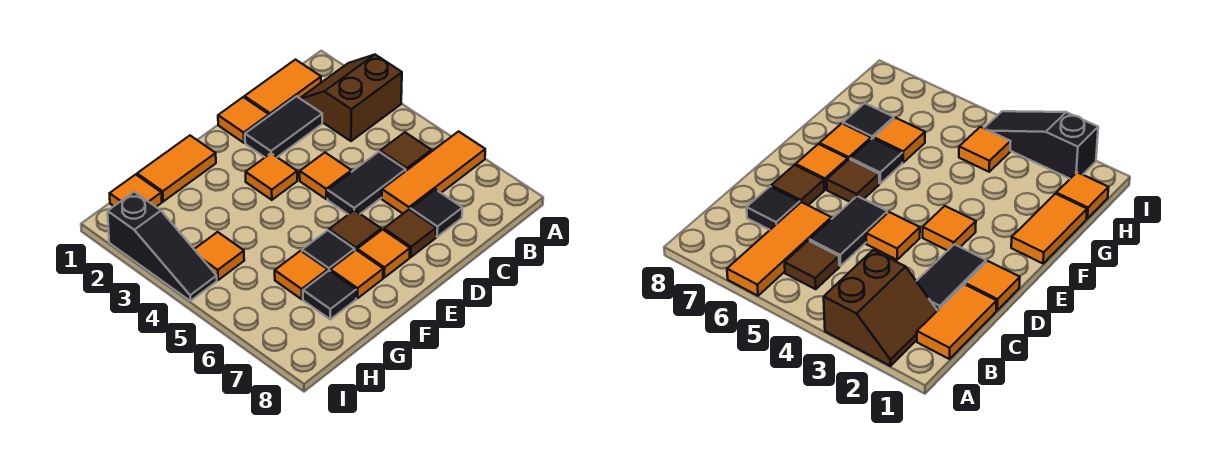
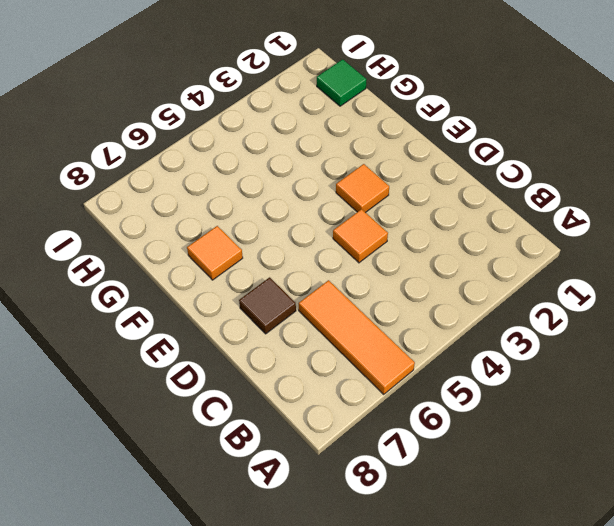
green tile H1 level 1 -> orange tile H1 level 1
none -> brown slope A2:B3 level 1 top 3
none -> orange tile B1:C1 level 1
none -> brown tile B5 level 1

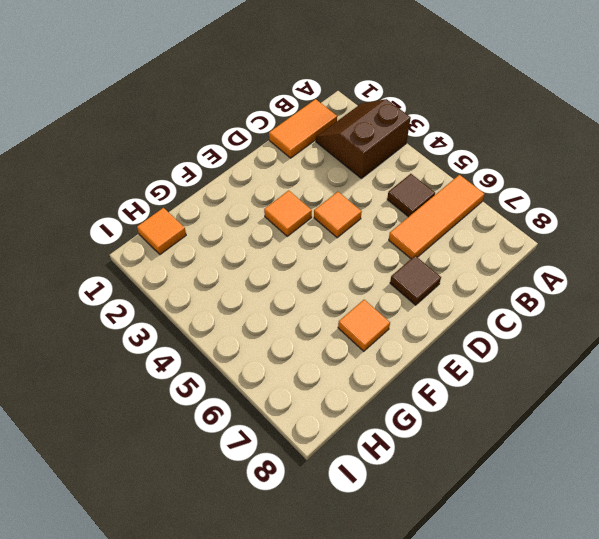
none -> black tile C2:D2 level 1
none -> black tile C5:D5 level 1
none -> black tile C7 level 1

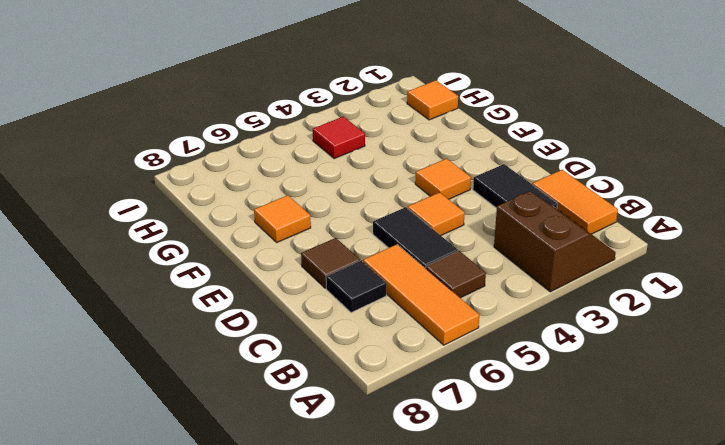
red tile H4 level 1 -> orange tile H4 level 1
none -> orange tile D1 level 1
none -> brown tile E6 level 1
none -> orange tile E7 level 1

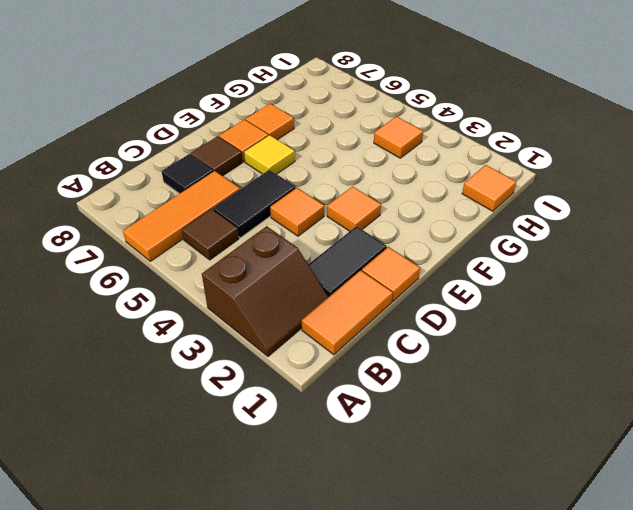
yellow tile E6 level 1 -> brown tile E6 level 1
none -> orange tile F1:G1 level 1
none -> black tile F6 level 1
none -> orange tile G6 level 1

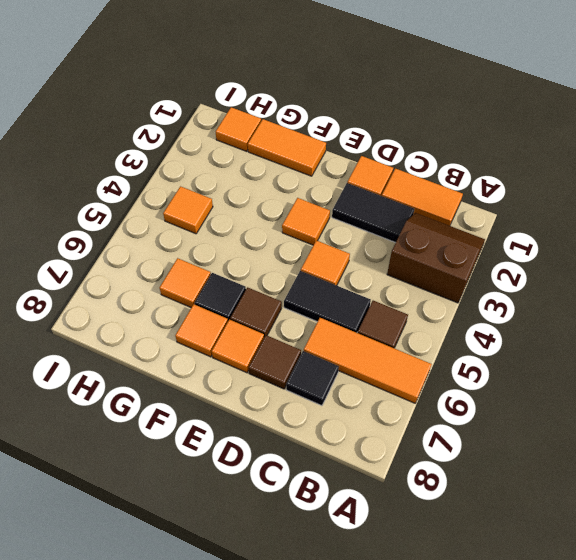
none -> black tile G7 level 1
none -> black slope I2:I4 level 1 top 2

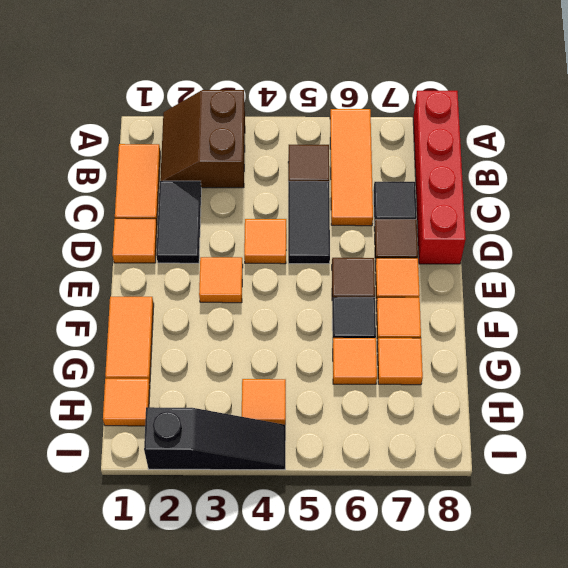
red brick A8:D8 level 1 -> none
orange tile G7 level 1 -> black tile G7 level 1

